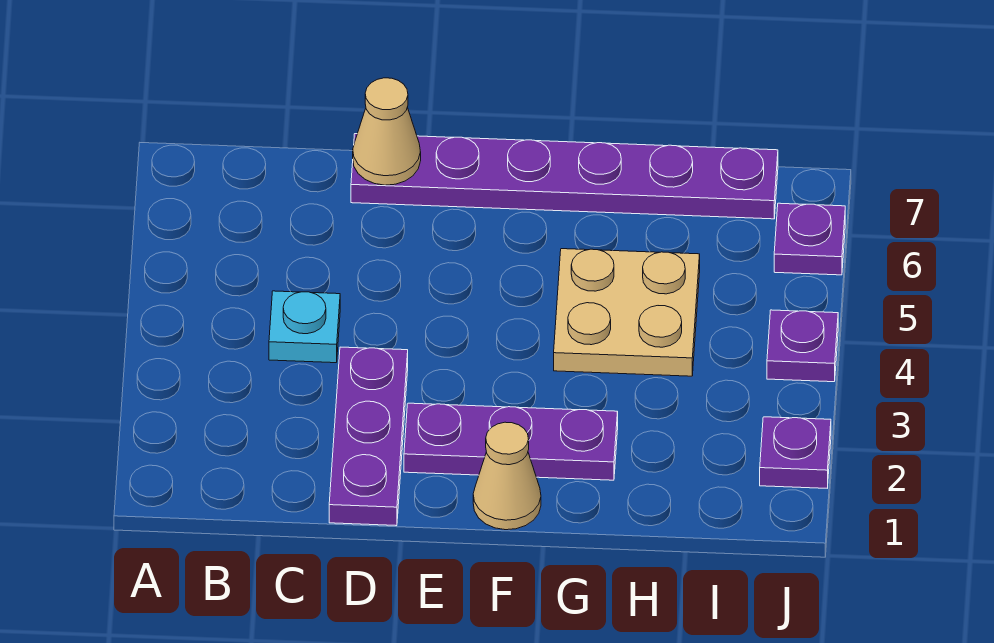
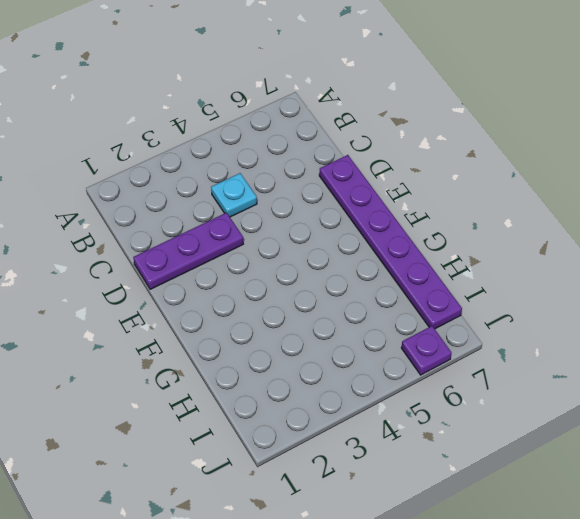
none -> purple plate E2:G2 level 1
none -> tan cone F1 level 1

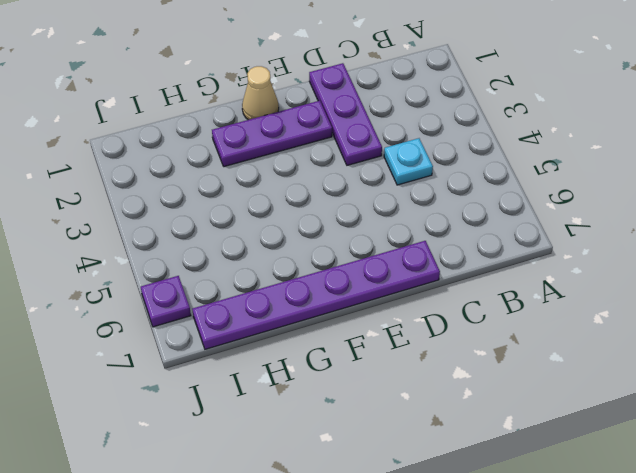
none -> tan plate G4:H5 level 1
none -> purple plate J2 level 1

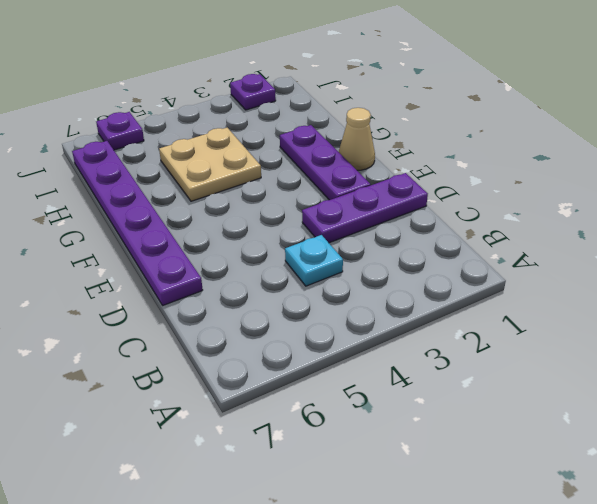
none -> purple plate J4 level 1
none -> tan cone D7 level 2

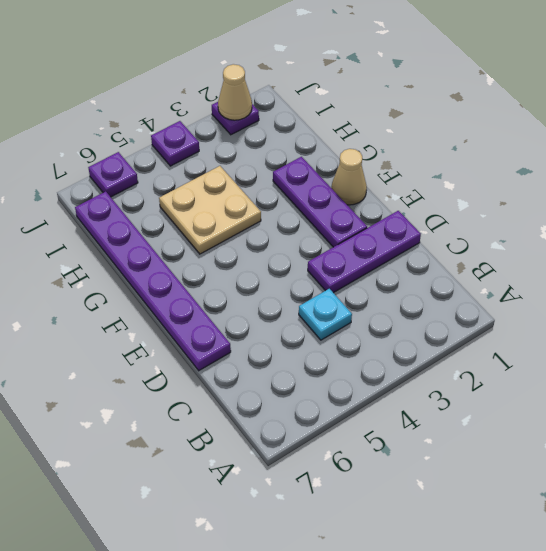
tan cone J2 level 2 -> tan cone D7 level 2

